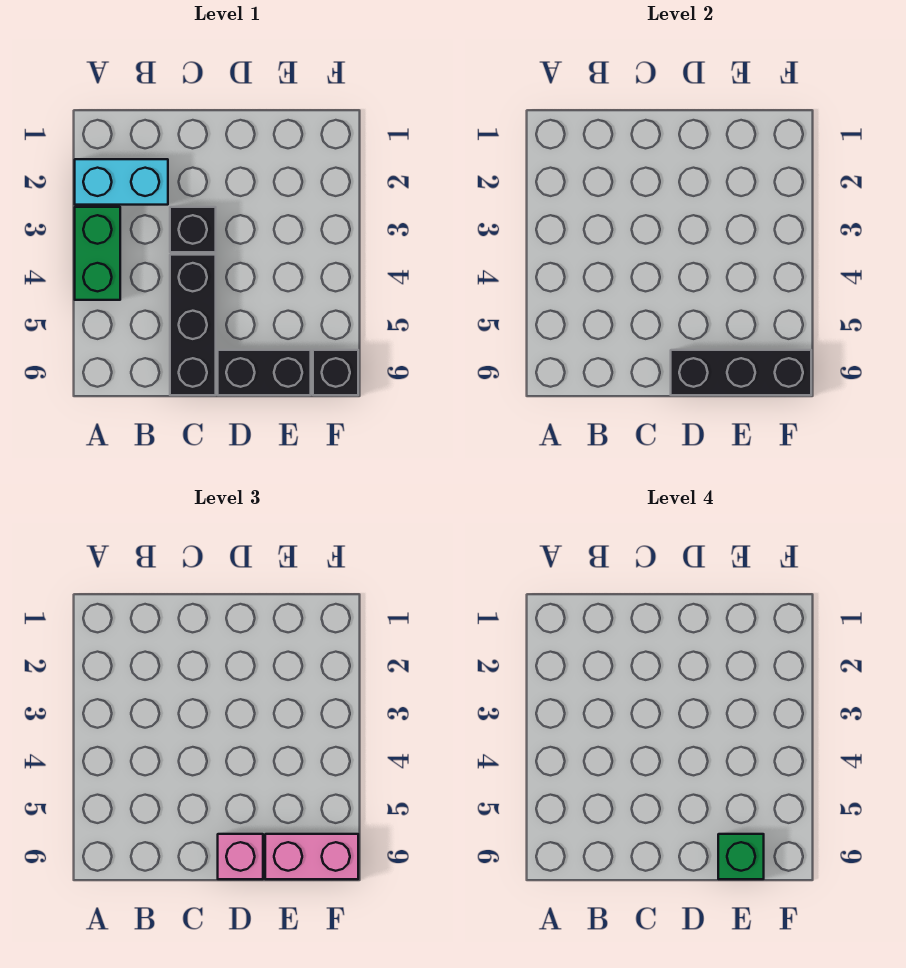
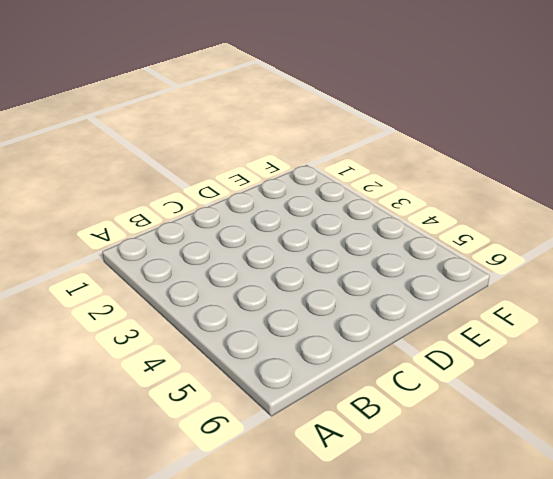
none -> cyan brick A2:B2 level 1
none -> green brick A3:A4 level 1

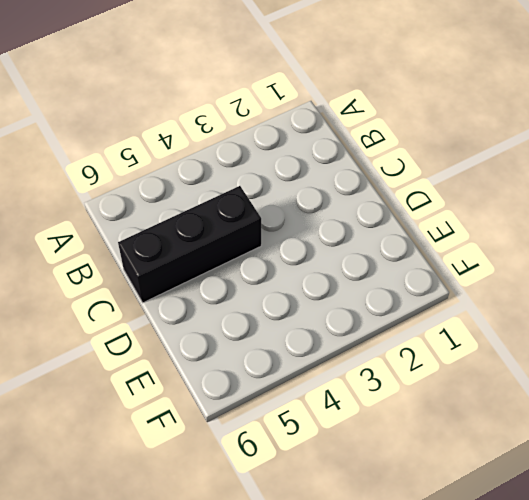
none -> cyan brick A2:B2 level 1
none -> green brick A3:A4 level 1

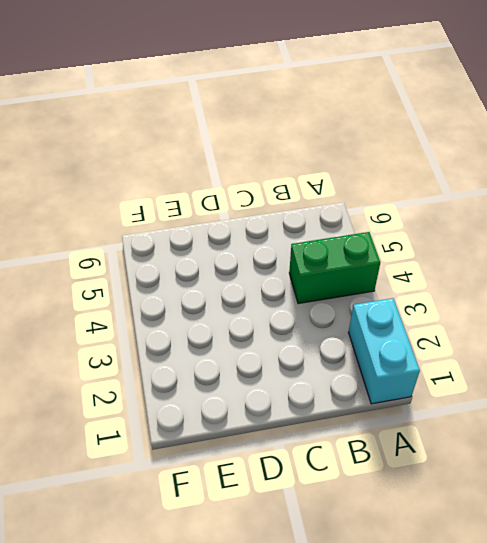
cyan brick A1:A2 level 1 -> cyan brick A2:B2 level 1
green brick A4:B4 level 1 -> green brick A3:A4 level 1
none -> black brick C3 level 1
none -> black brick C4:C6 level 1

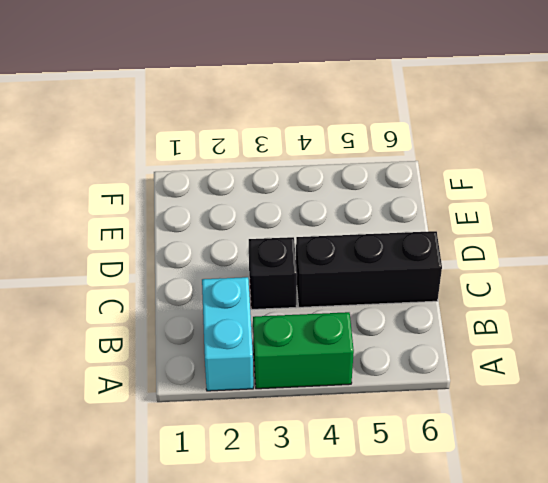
none -> black brick D6:E6 level 1
none -> black brick F6 level 1

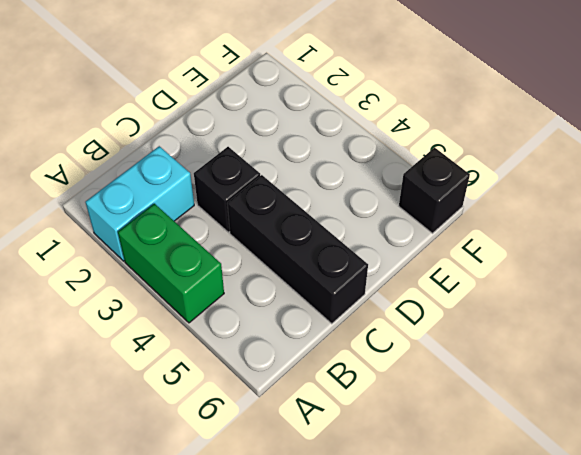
none -> black brick D6:E6 level 1
none -> black brick D6:F6 level 2

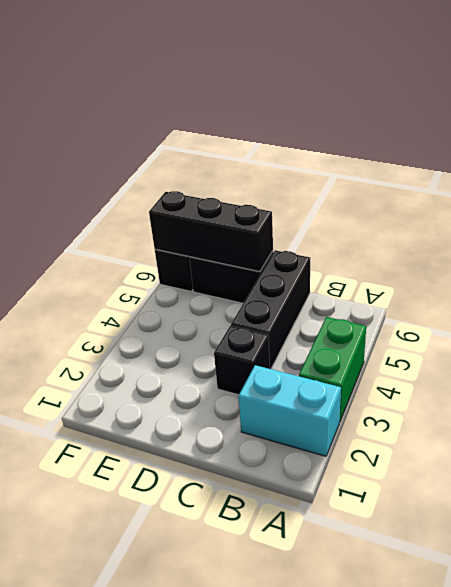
none -> pink brick D6 level 3
none -> pink brick E6:F6 level 3

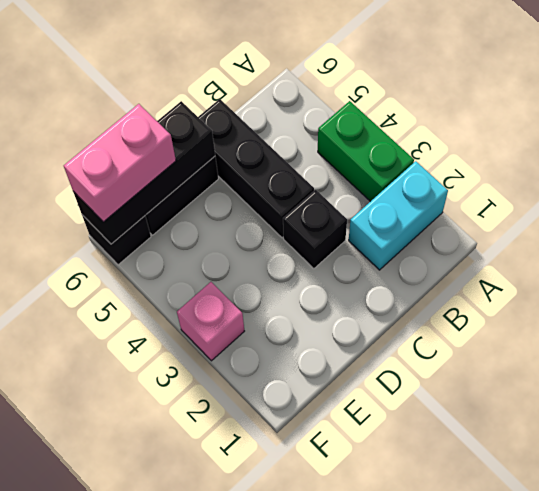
pink brick F3 level 1 -> pink brick D6 level 3
none -> green brick E6 level 4

